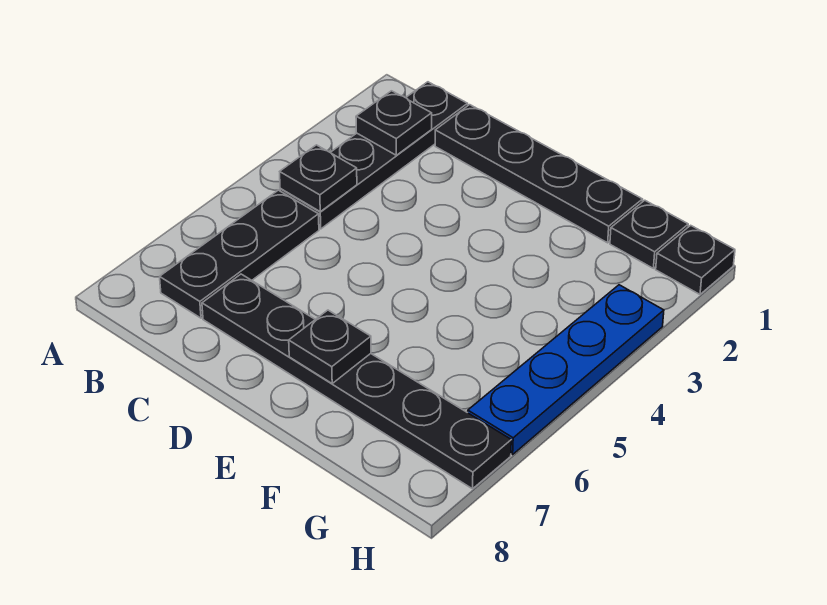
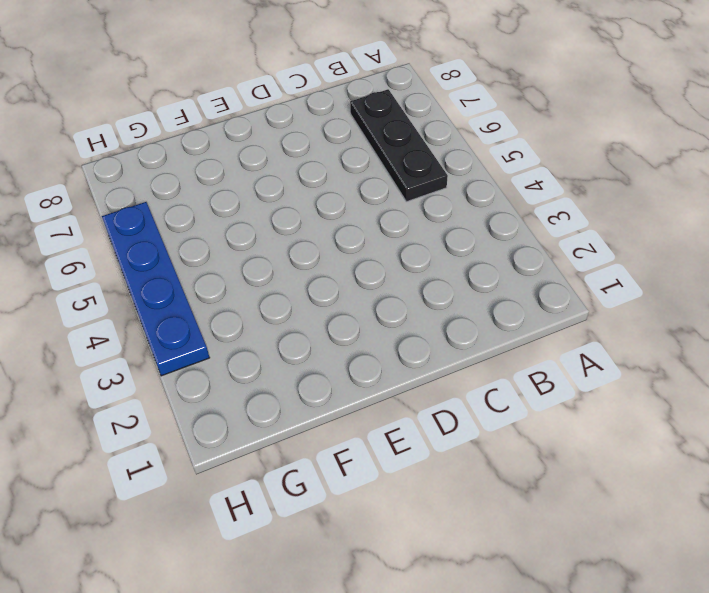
none -> black plate B1:B4 level 1
none -> black plate C1:F1 level 1

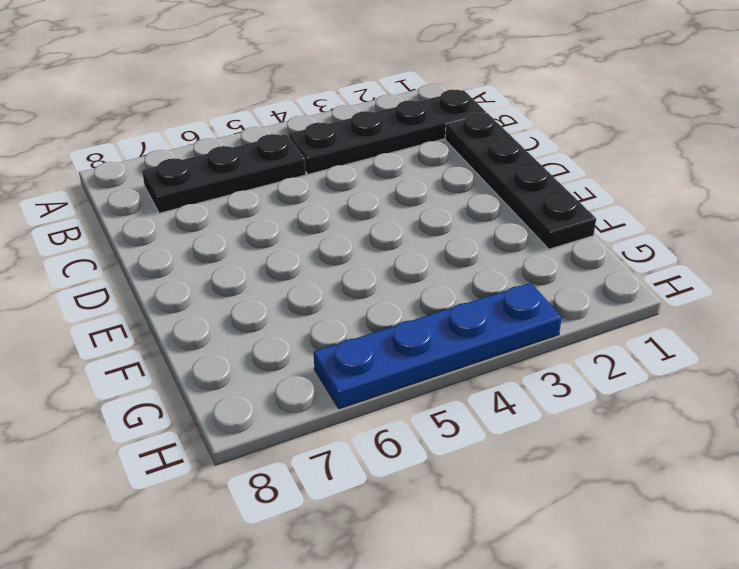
none -> black plate C7:H7 level 1
none -> black plate G1 level 1

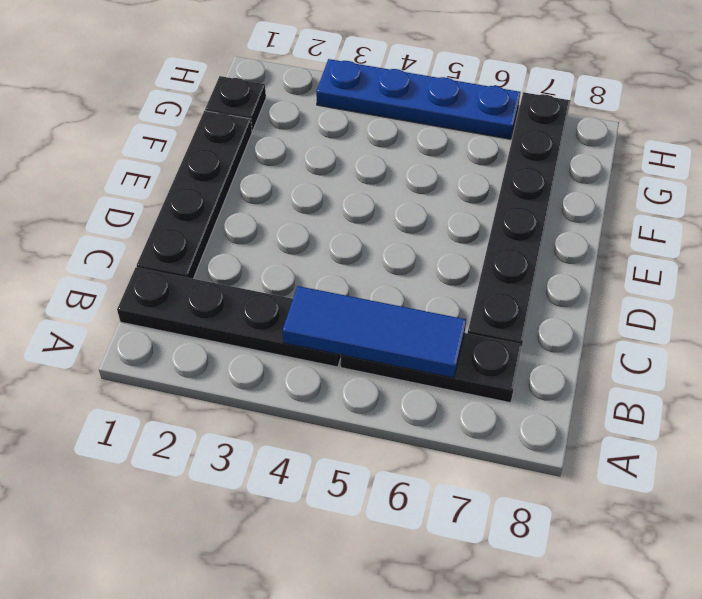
blue tile B4:B6 level 2 -> black plate B4 level 2
none -> black plate H1 level 1
none -> black plate B2 level 2

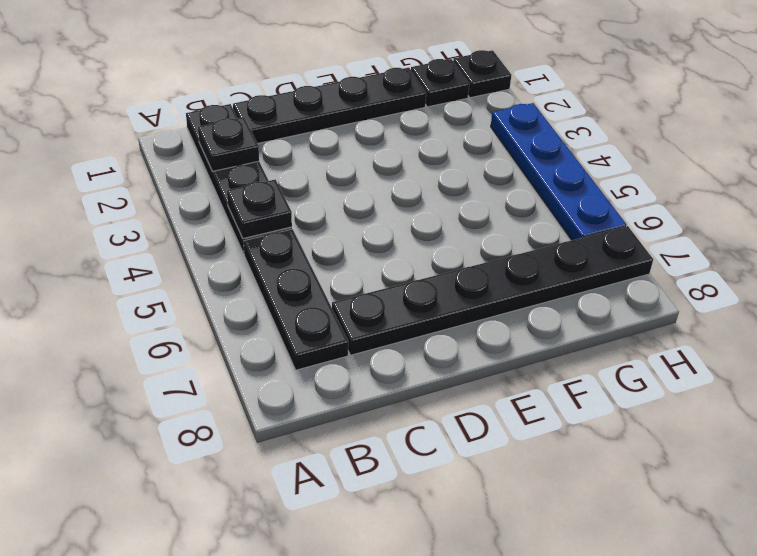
none -> black plate E7 level 2

